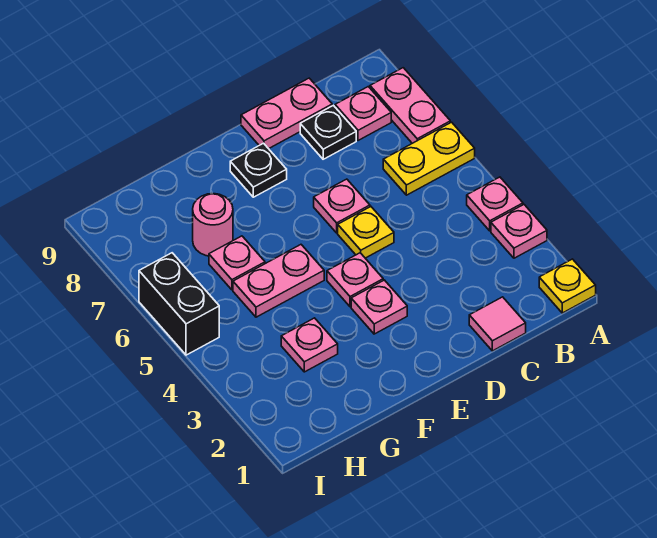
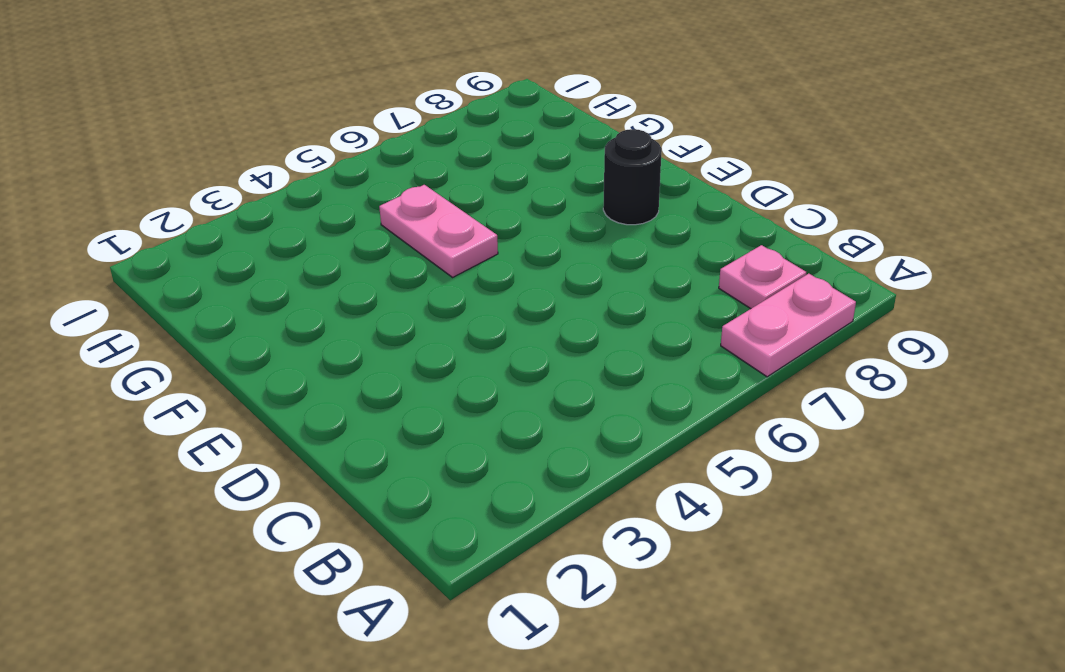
black round brick E8 level 1 -> black plate E8 level 1
none -> yellow plate A1 level 1
none -> pink plate A3 level 1
none -> pink plate A4 level 1

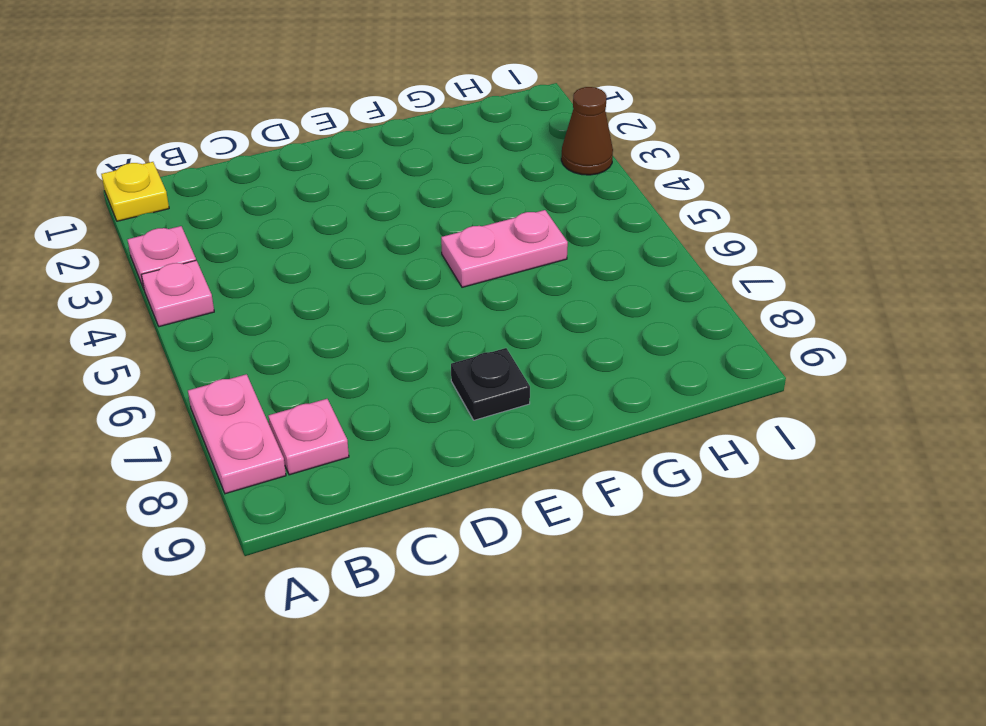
brown cone I3 level 1 -> none
none -> yellow plate A6:B6 level 1
none -> pink tile C1 level 1
none -> black plate C8 level 1

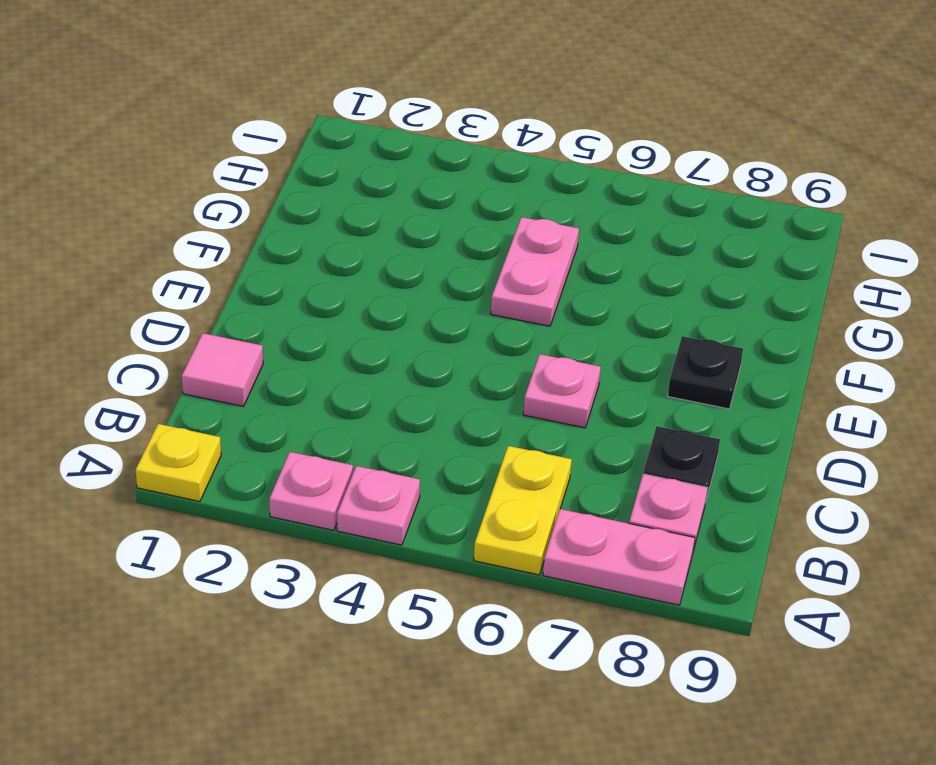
none -> pink plate C9:D9 level 1
none -> yellow plate D5 level 1
none -> pink plate E3 level 1

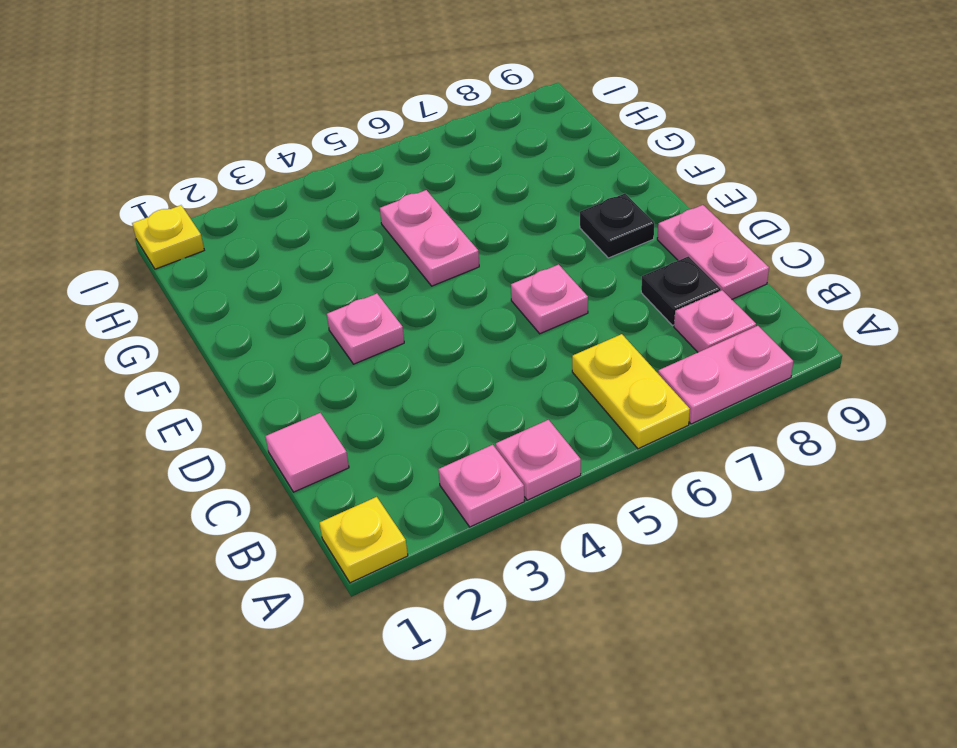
yellow plate I1 level 1 -> yellow plate D5 level 1
none -> pink plate E4 level 1
none -> pink plate G3 level 1
none -> pink plate G6 level 1

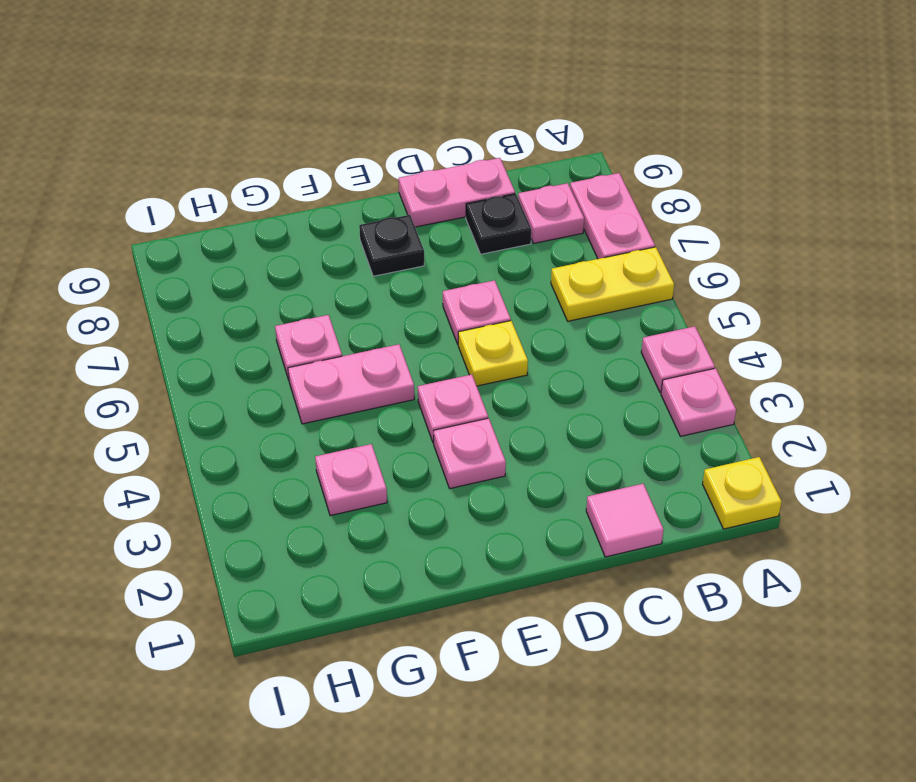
none -> pink round brick G7 level 1
none -> black brick I5:I6 level 1

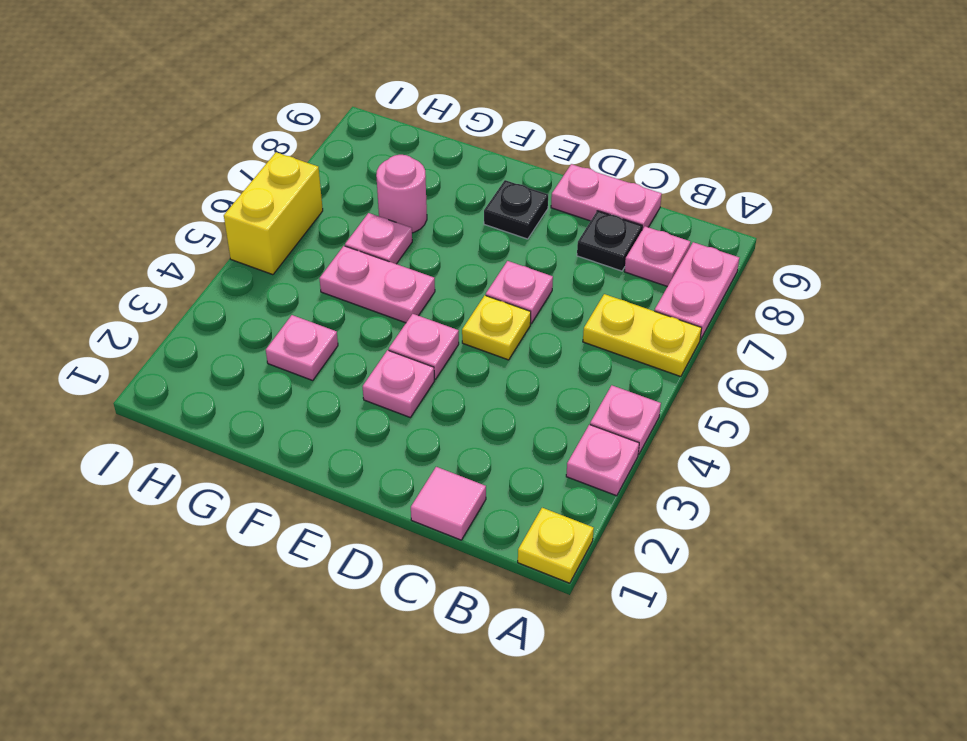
yellow brick I5:I6 level 1 -> black brick I5:I6 level 1

